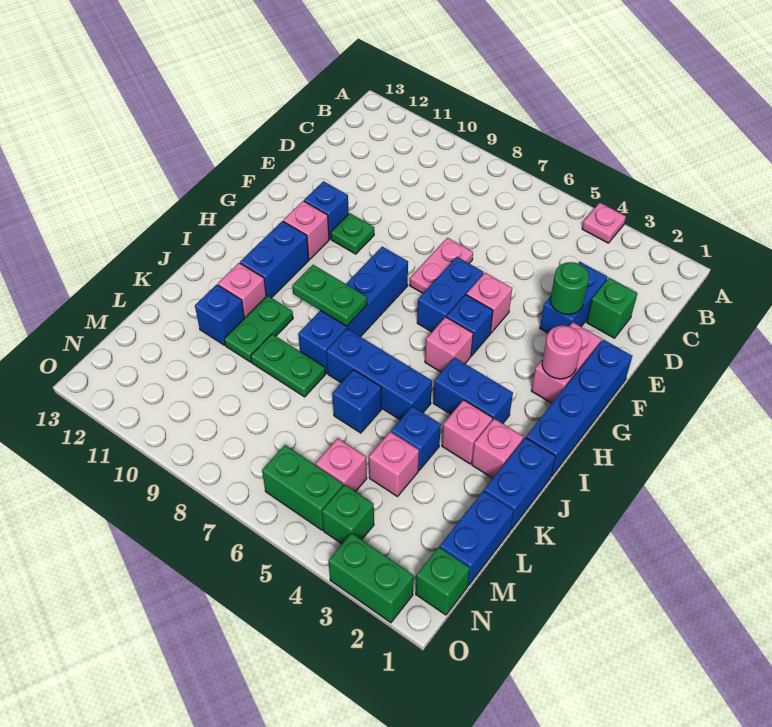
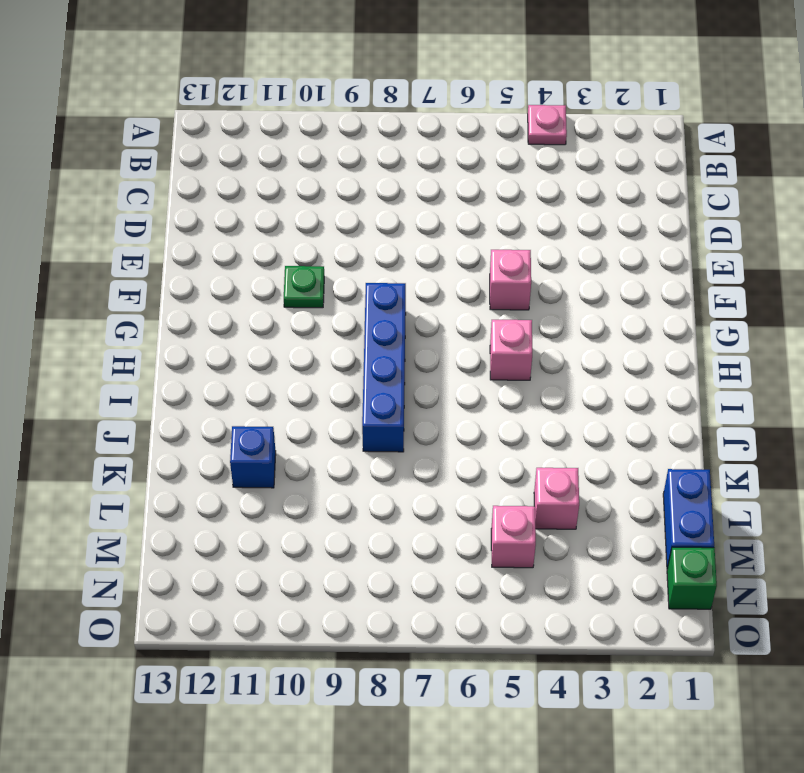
none -> green brick D2 level 1
none -> blue brick D3:E3 level 1
none -> pink plate E7:F7 level 1
none -> blue brick F1:I1 level 1

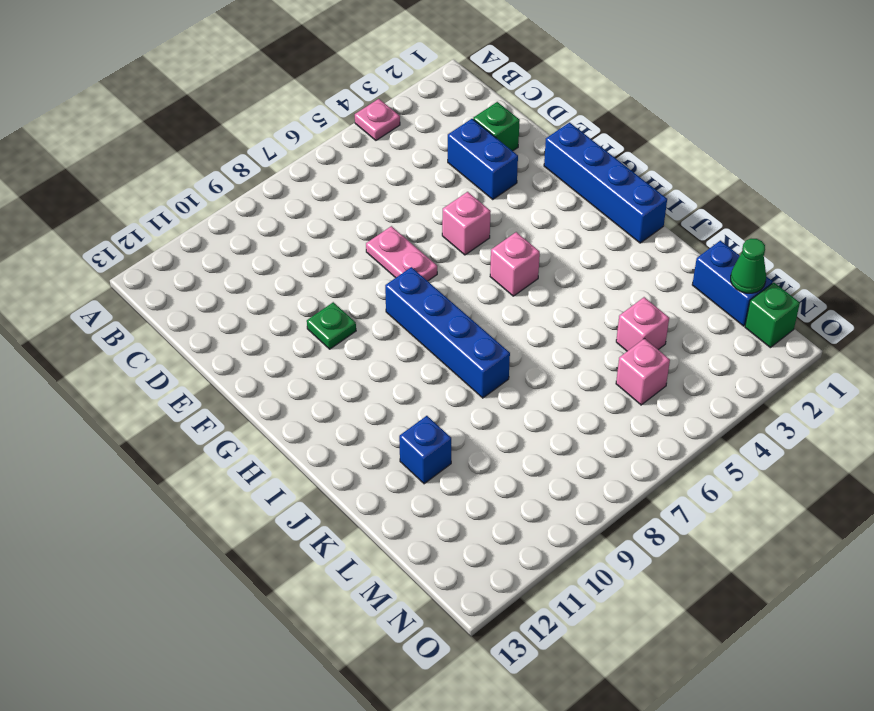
green cone M1 level 2 -> none
none -> pink brick F2:G2 level 1
none -> blue brick F6:G6 level 1
none -> blue brick F11 level 1
none -> blue brick G5 level 1

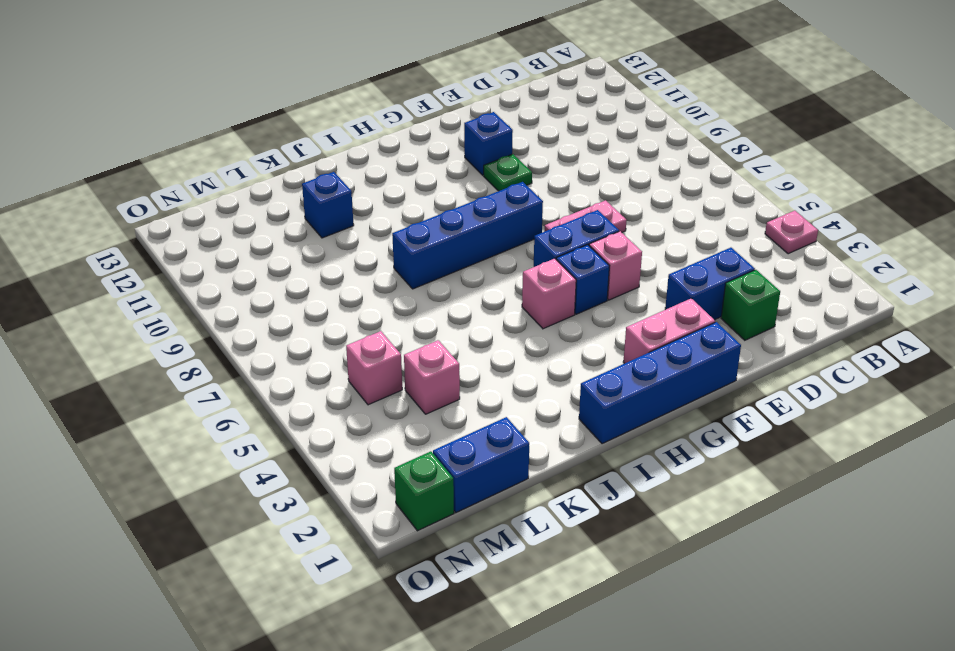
none -> pink brick G11 level 1
none -> blue brick H11:I11 level 1
none -> blue brick I3:I4 level 1
none -> blue brick J1:K1 level 1

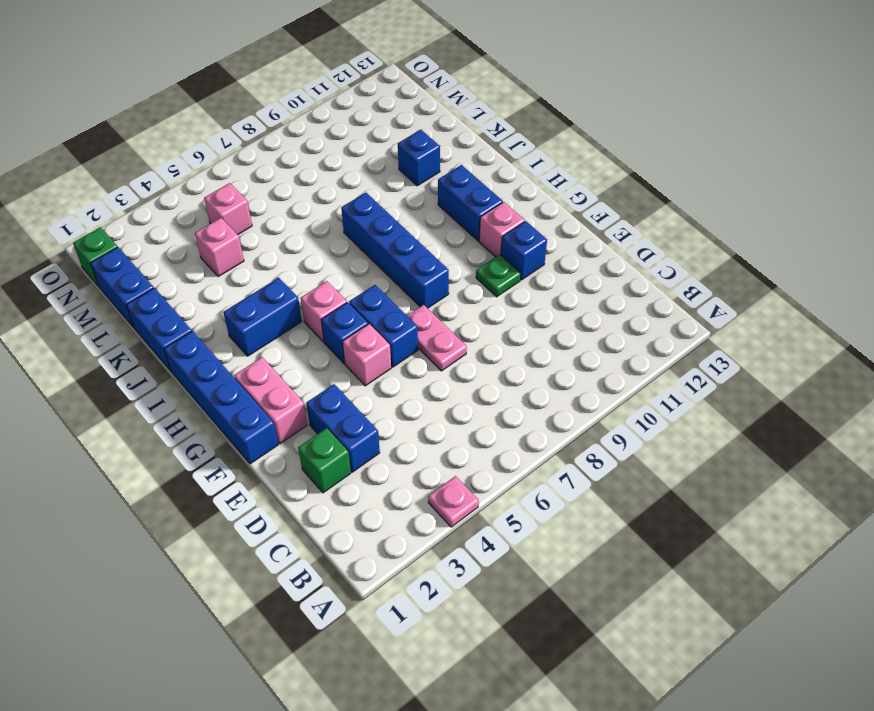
none -> pink brick J2 level 1
none -> pink brick J3 level 1
none -> blue brick J5:J7 level 1
none -> green plate J10:K10 level 1

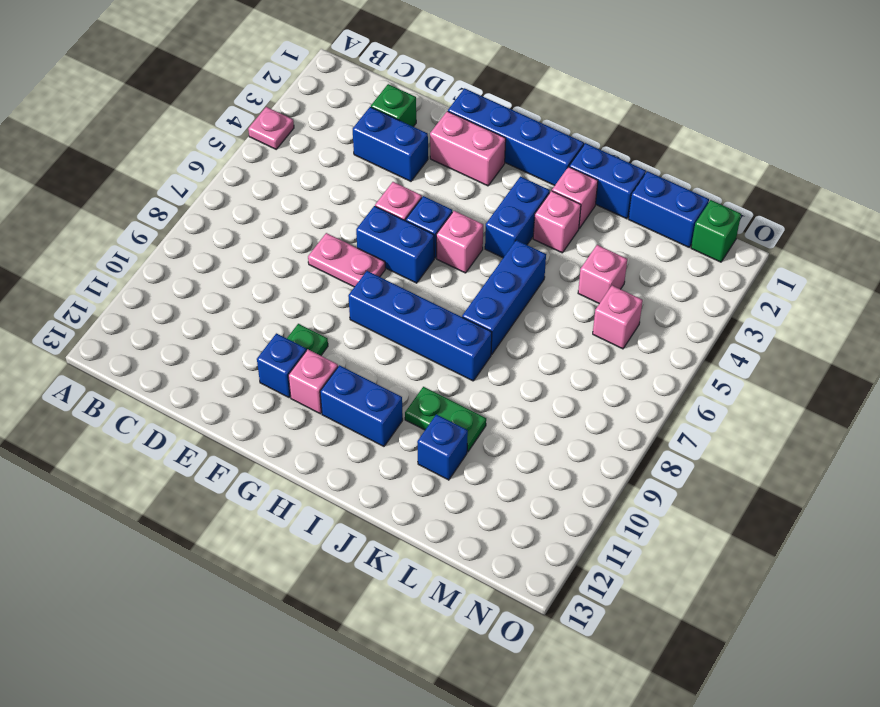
none -> pink brick J11 level 1
none -> blue brick K4 level 1
none -> blue brick K6 level 1
none -> green plate K8:K9 level 1

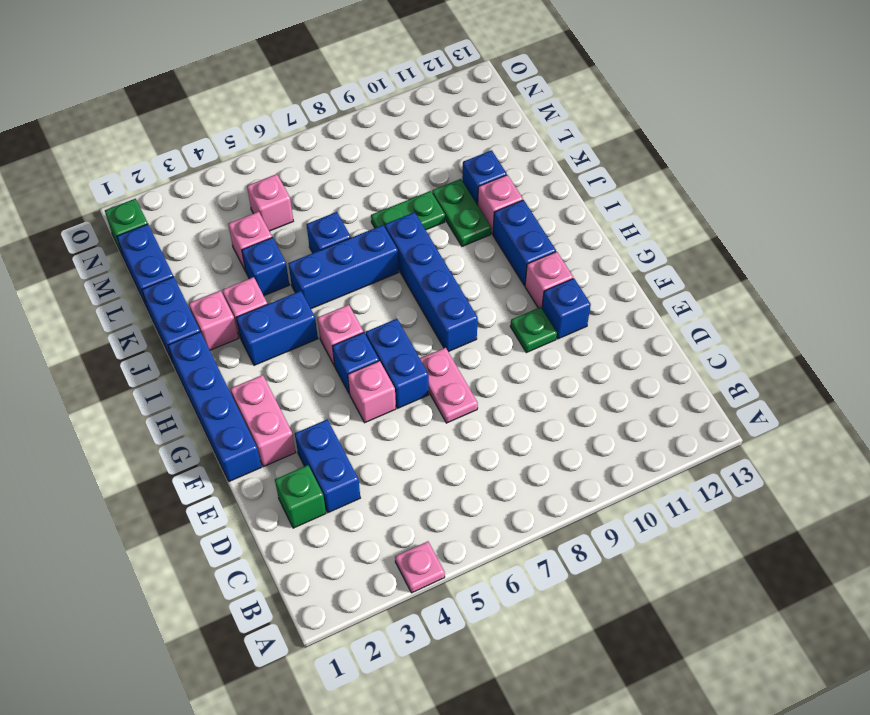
none -> green brick N4 level 1
none -> green brick N5:N6 level 1
none -> green brick O2:O3 level 1
none -> green round brick E3 level 2

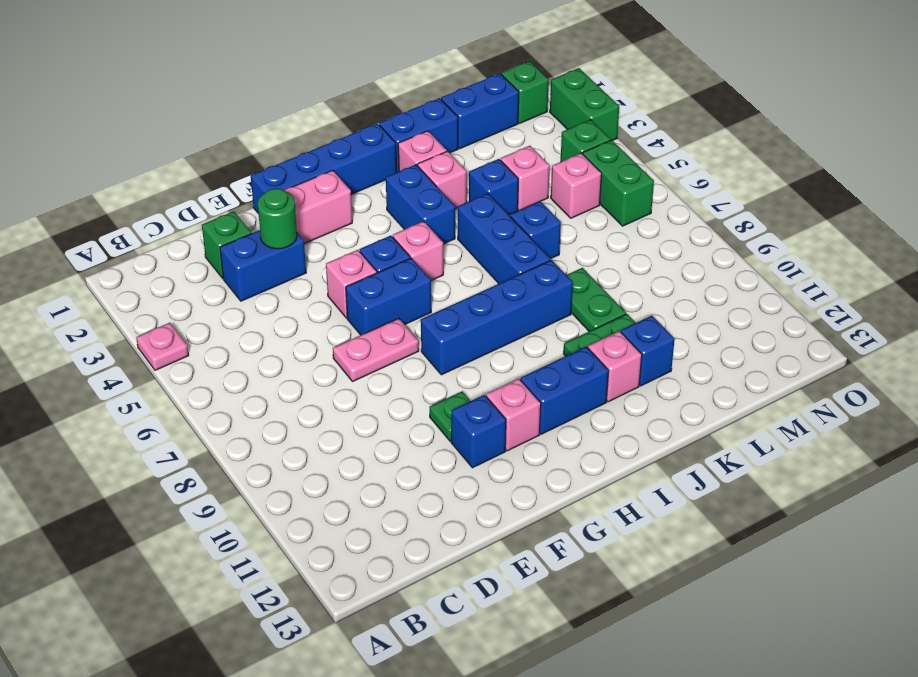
none -> pink round brick G2 level 2
none -> green plate I8:I9 level 2

